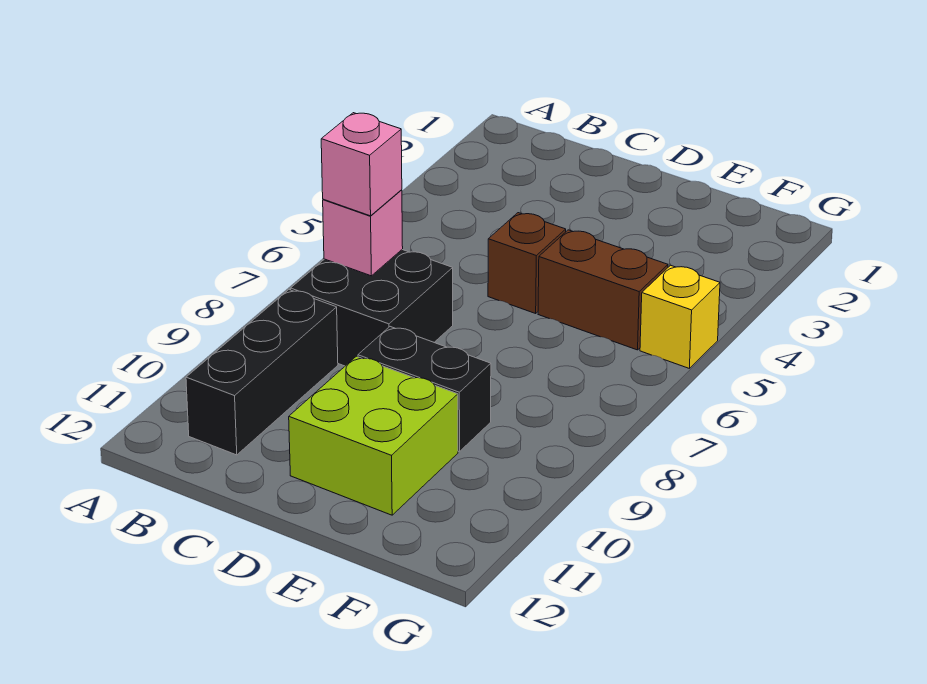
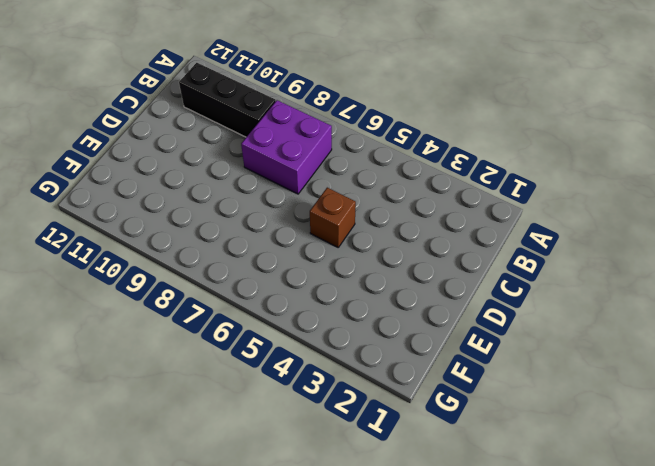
purple brick B7:C8 level 1 -> black brick B7:C8 level 1
none -> black brick D9:E9 level 1
none -> lime brick D10:E11 level 1

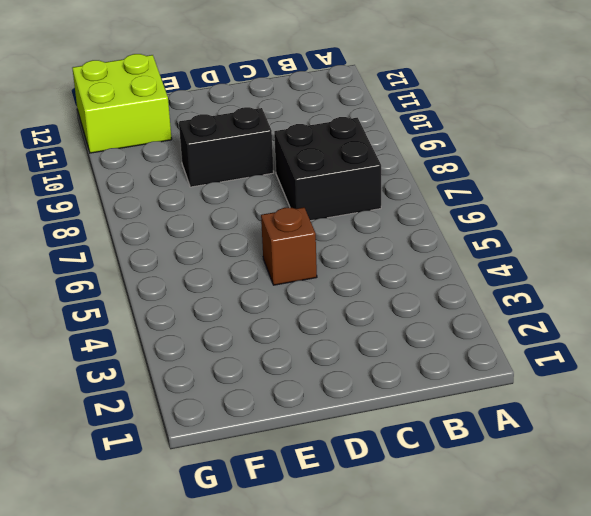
lime brick F11:G12 level 1 -> lime brick D10:E11 level 1
none -> black brick B9:B11 level 1
none -> brown brick E5:F5 level 1

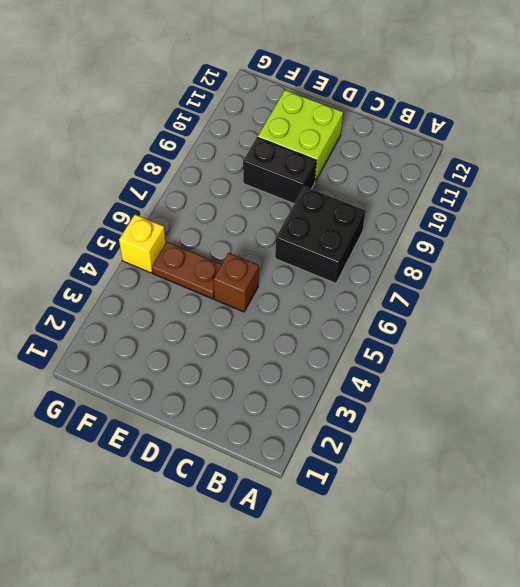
brown plate E5:F5 level 1 -> brown brick E5:F5 level 1
none -> black brick B9:B11 level 1
none -> pink brick B7 level 2

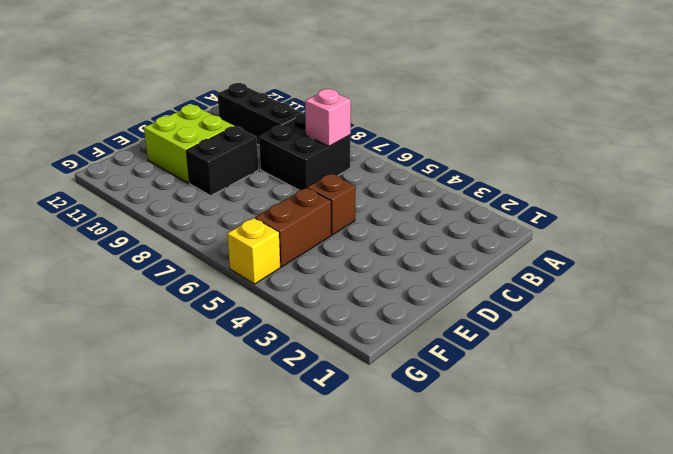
none -> pink brick B7 level 3

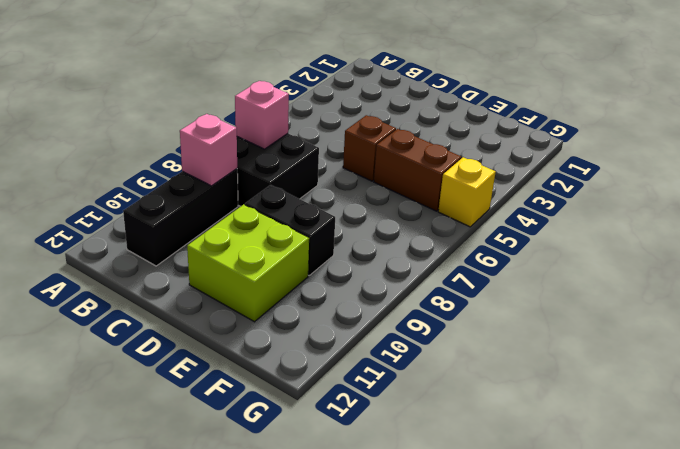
pink brick B9 level 2 -> pink brick B7 level 3

